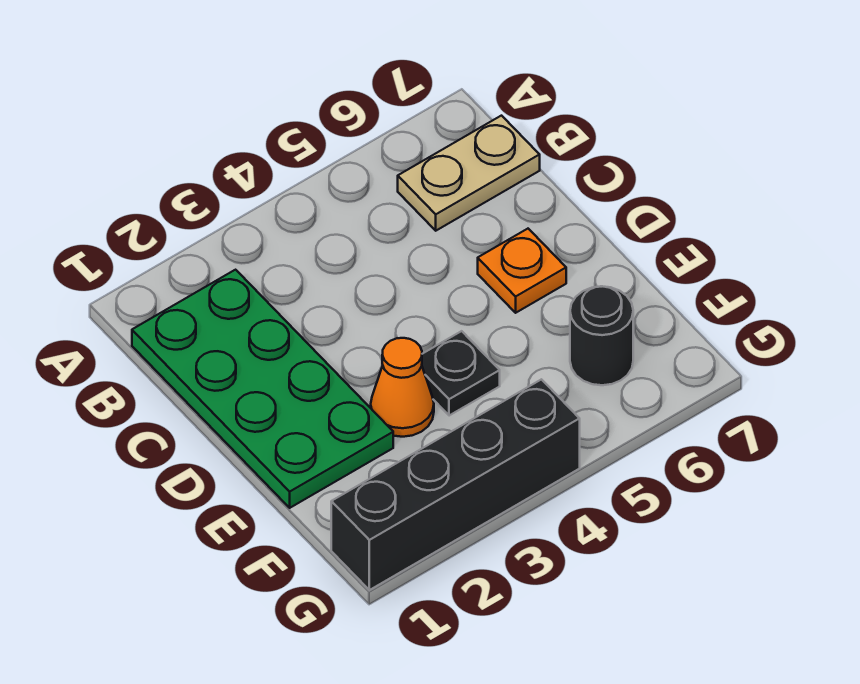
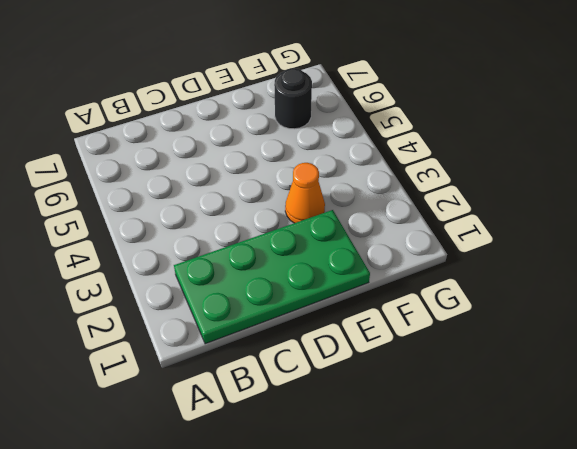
none -> tan plate B6:B7 level 1
none -> orange plate D6 level 1

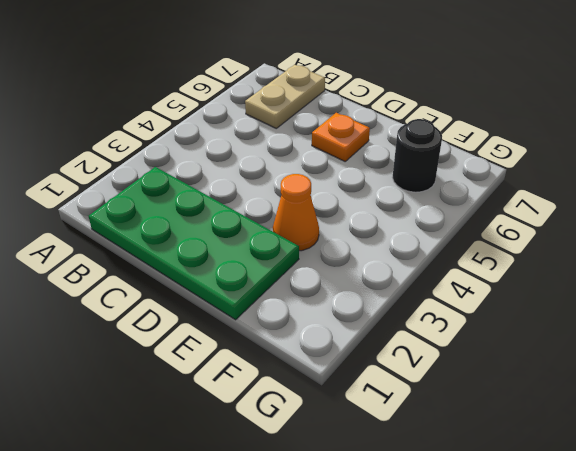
none -> black plate E4 level 1
none -> black brick G1:G4 level 1

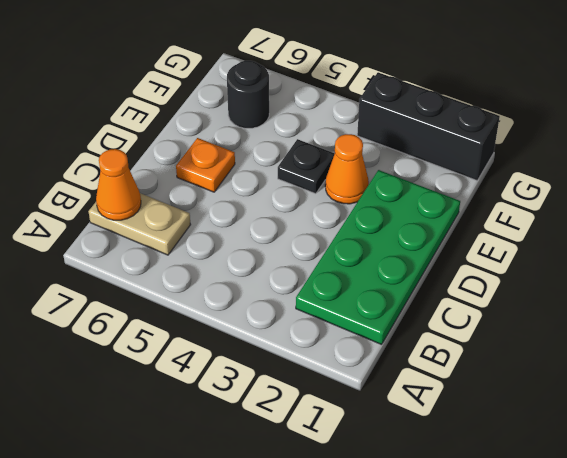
orange cone B7 level 2 -> none
black brick G1:G3 level 1 -> black brick G1:G4 level 1

